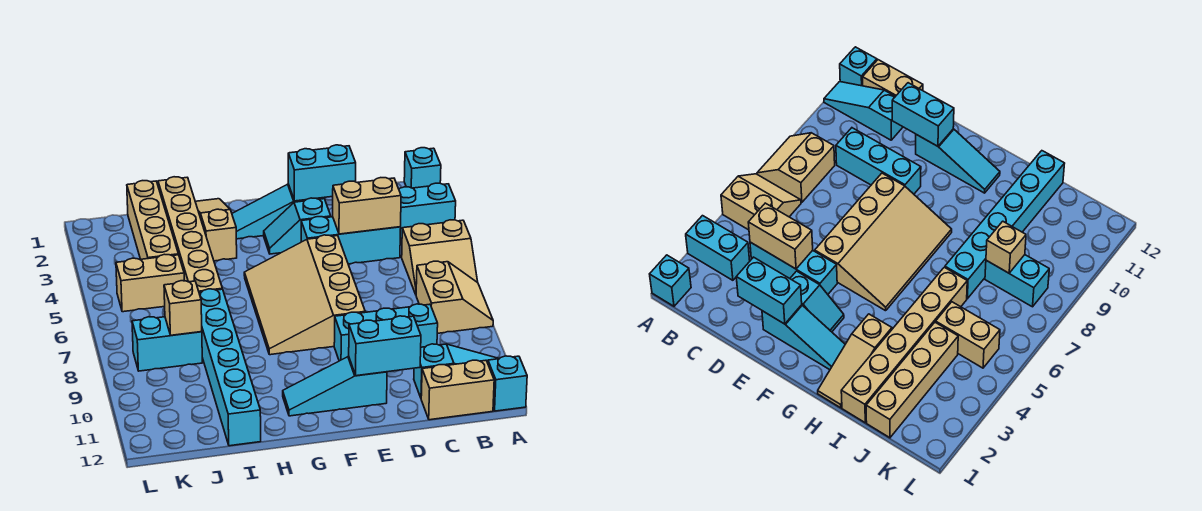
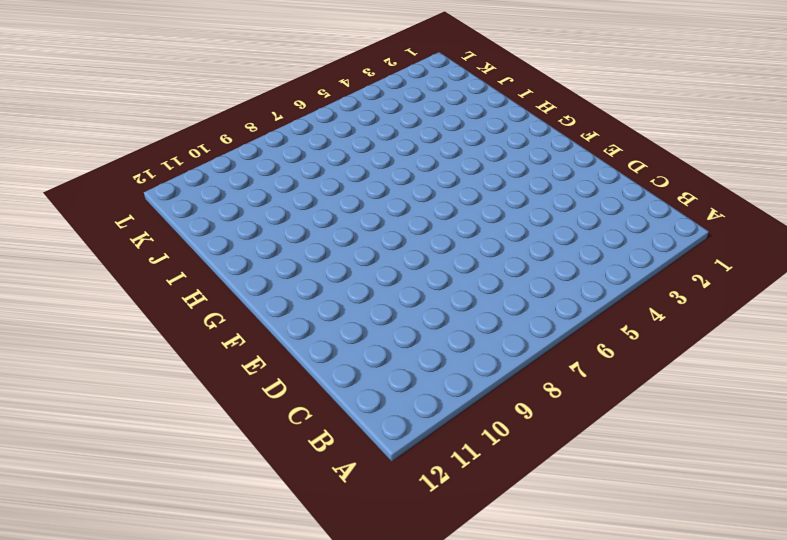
none -> cyan brick A1 level 1
none -> cyan brick A3:B3 level 1
none -> tan slope A5:B6 level 1 top 5

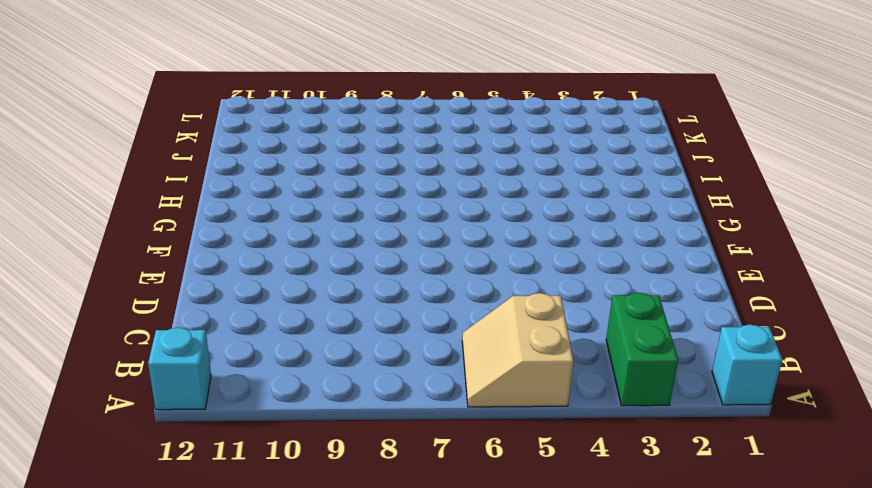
green brick A3:B3 level 1 -> cyan brick A3:B3 level 1
none -> tan slope A7:B8 level 1 top B
none -> cyan slope A11:C11 level 1 top C
none -> tan brick B12:C12 level 1

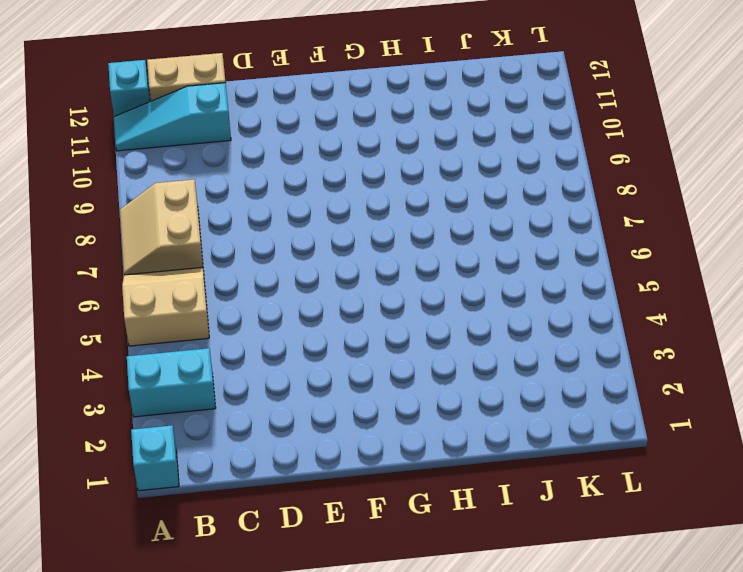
none -> cyan brick C4:E4 level 1
none -> cyan brick C9:E9 level 1
none -> cyan slope E2:G2 level 1 top E

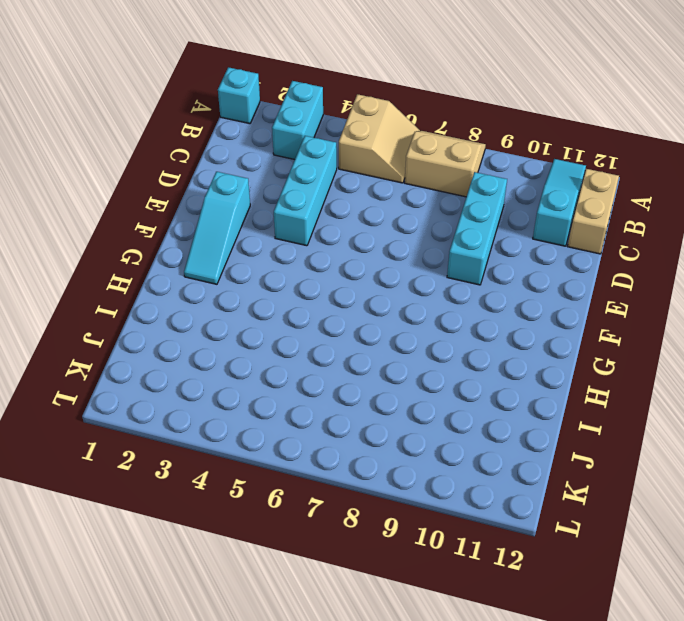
none -> cyan brick A12 level 1
none -> cyan slope E3:F3 level 1 top E
none -> tan slope E5:G8 level 1 top E

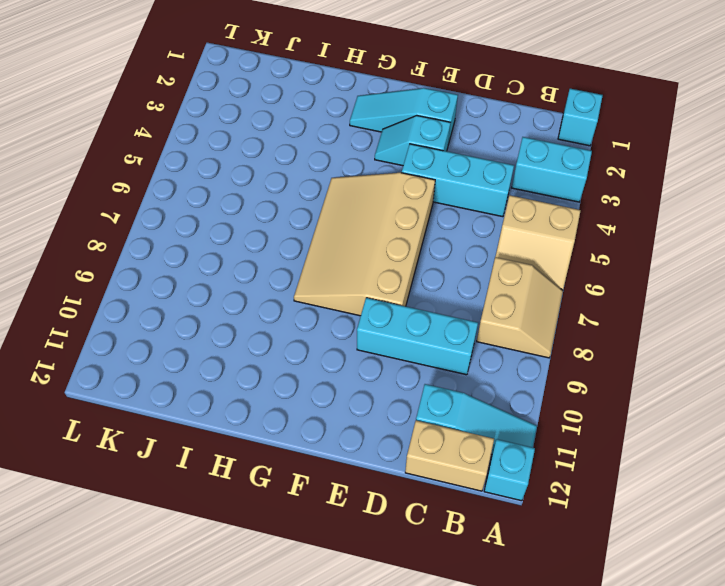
none -> cyan slope E11:G11 level 1 top E
none -> tan slope H1:H3 level 1 top 3
none -> tan brick I1:I6 level 1

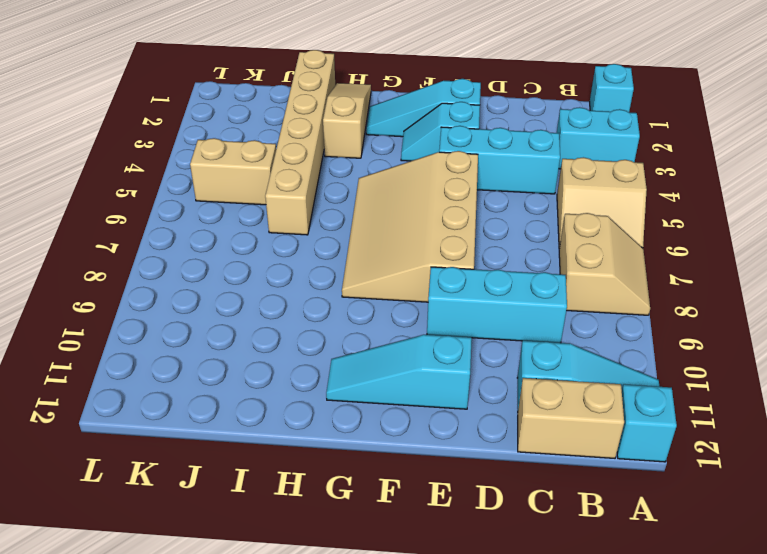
none -> cyan brick I7:I12 level 1
none -> tan brick J1:J4 level 1
none -> cyan brick J8:K8 level 1

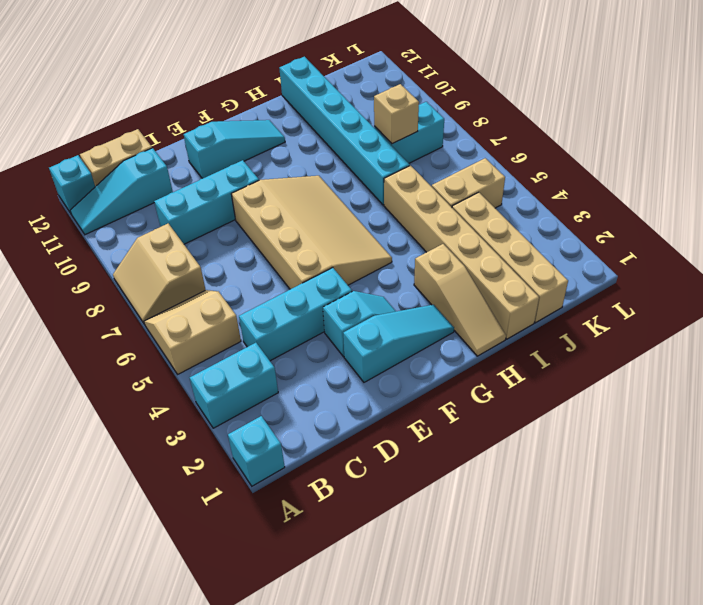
none -> tan brick C4:D4 level 2
none -> cyan brick D2:E2 level 2
none -> cyan brick D11:E11 level 2

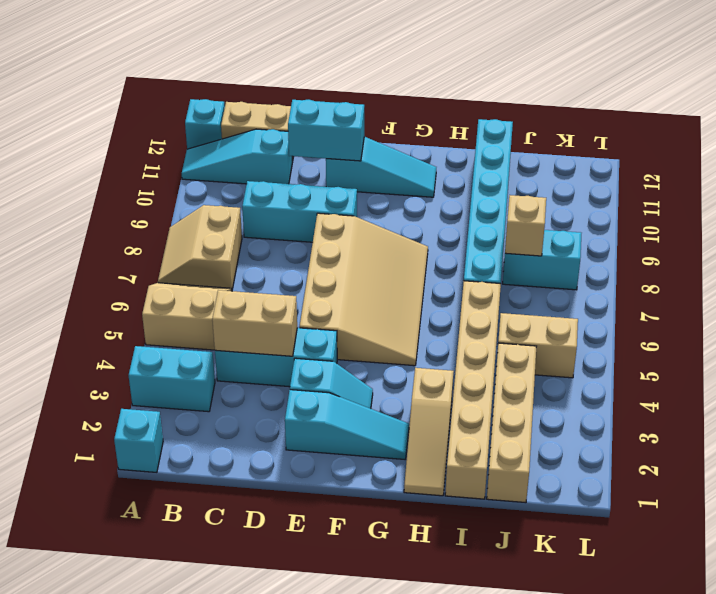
none -> cyan brick D2:E2 level 2

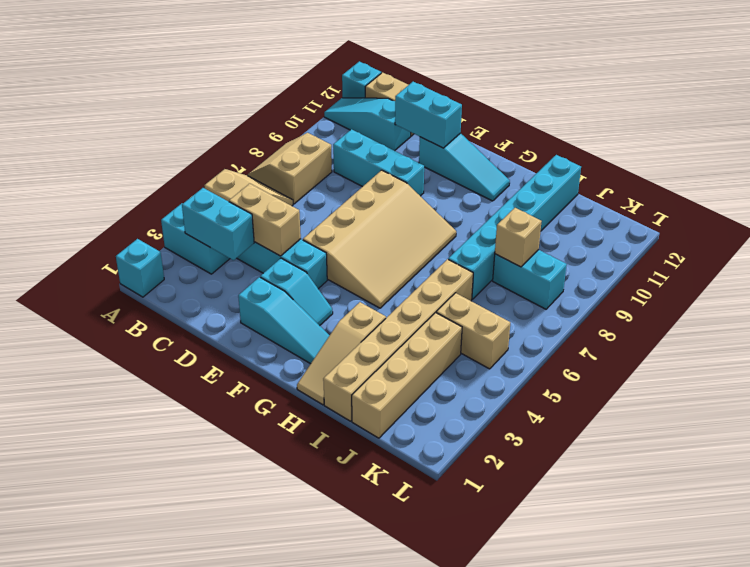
cyan brick B3:C3 level 2 -> cyan brick D2:E2 level 2

